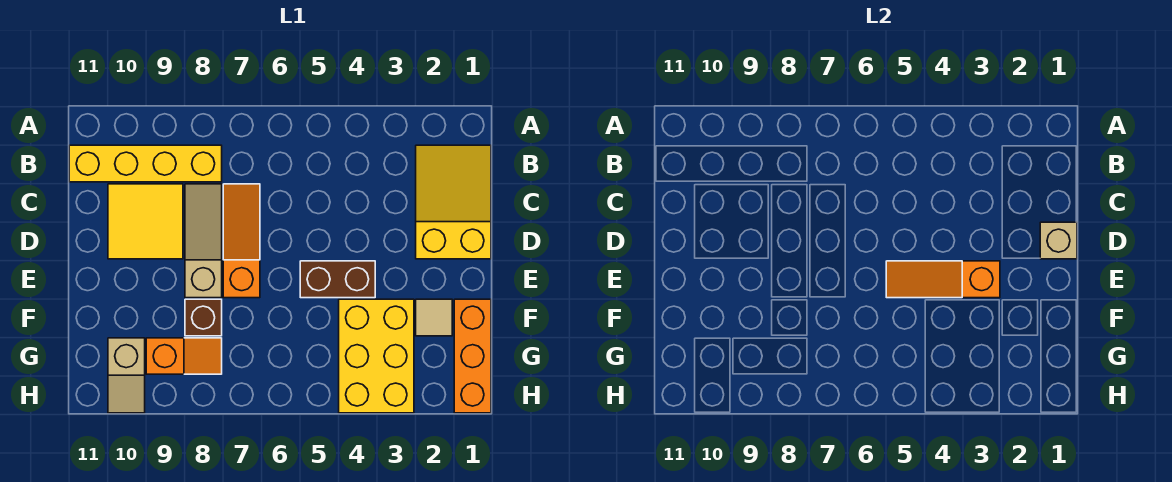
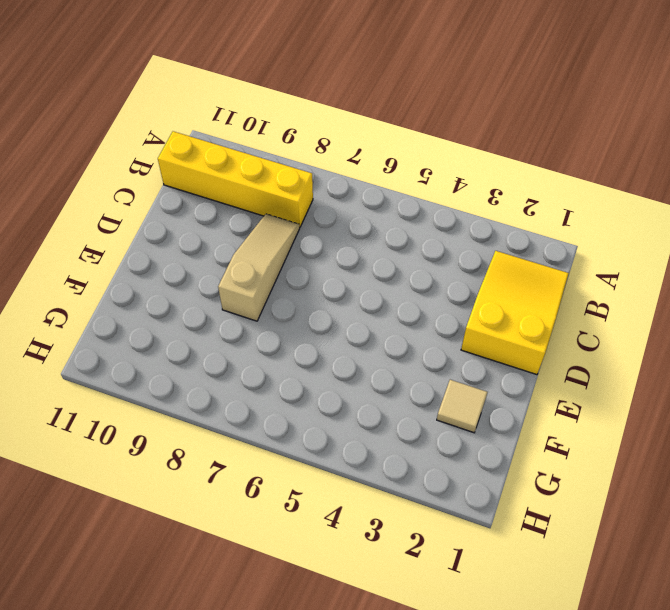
none -> orange slope C7:E7 level 1 top E
none -> yellow tile C9:D10 level 1
none -> brown brick E4:E5 level 1

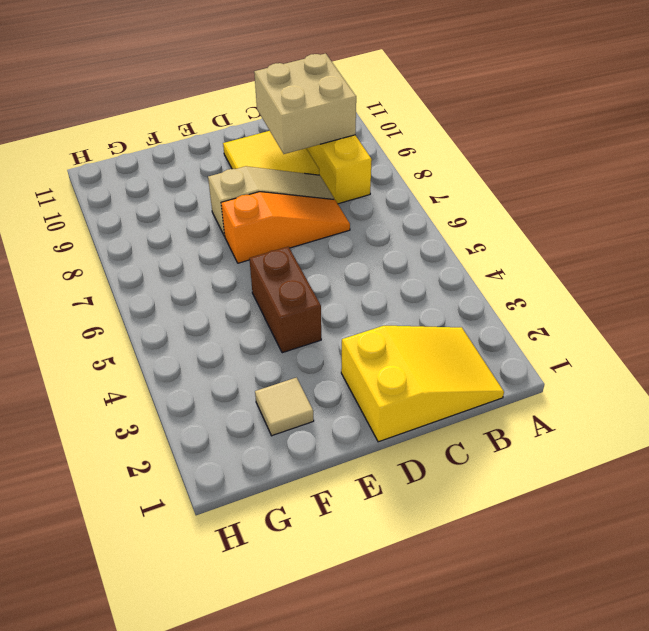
tan brick B9:C10 level 2 -> none
none -> orange brick F1:H1 level 1
none -> yellow brick F3:H4 level 1
none -> brown brick F8 level 1

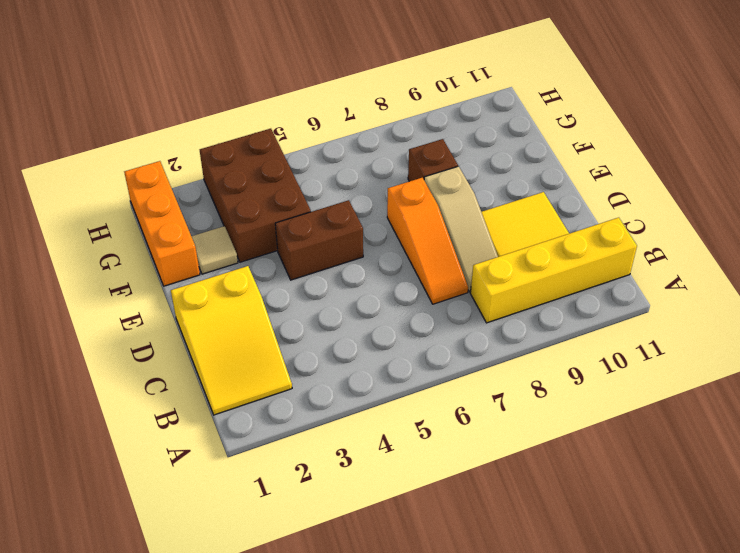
brown brick F3:H4 level 1 -> yellow brick F3:H4 level 1
none -> orange slope G8:G9 level 1 top 9
none -> tan slope G10:H10 level 1 top G
none -> tan brick D1 level 2

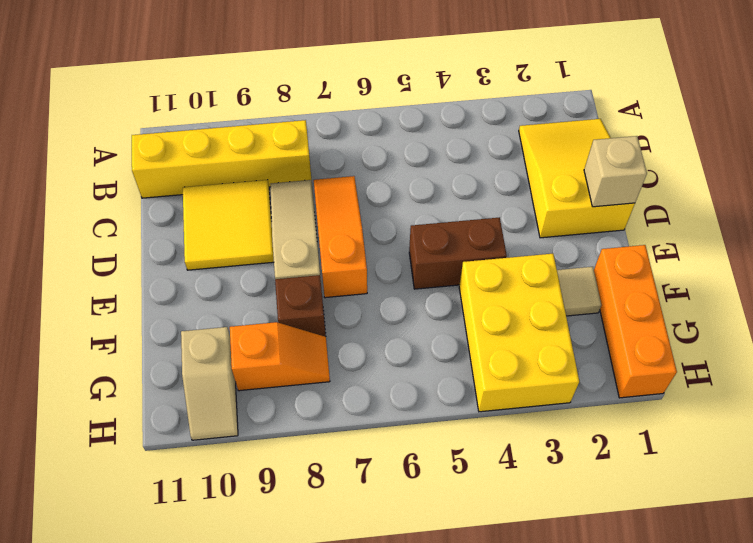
none -> orange slope E3:E5 level 2 top 3

